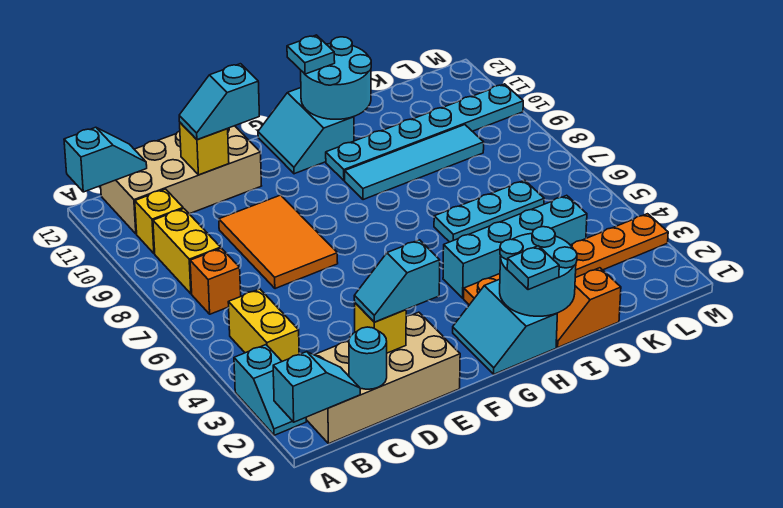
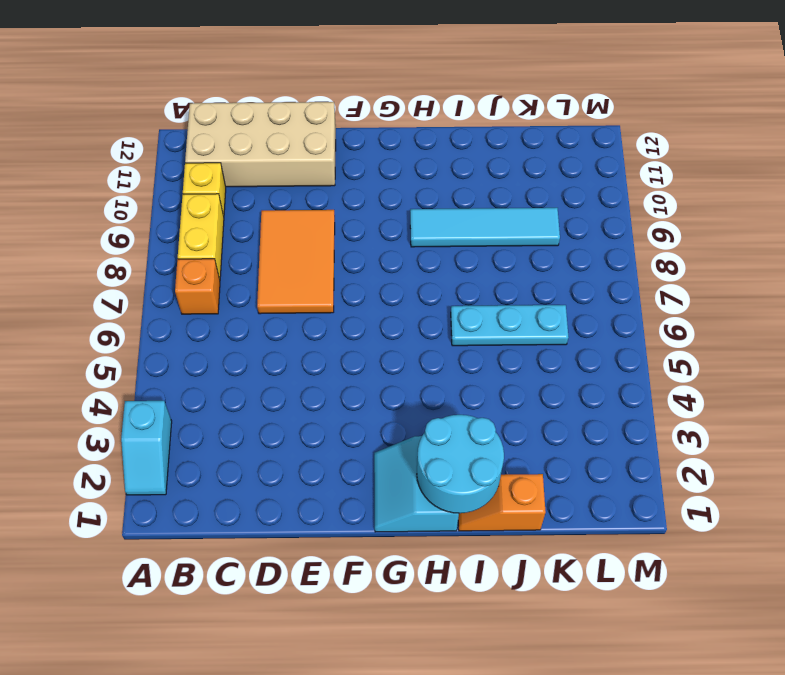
none -> tan brick B1:E2 level 1
none -> yellow brick B4:B5 level 1
none -> cyan slope G11:H12 level 1 top H

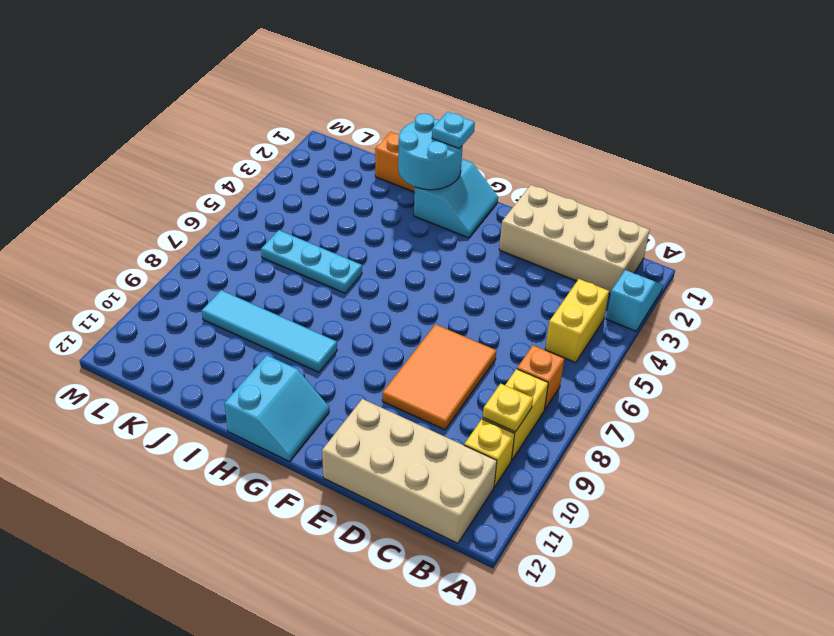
yellow plate B9 level 2 -> none
none -> orange plate H3:M3 level 1
none -> cyan brick H4:K4 level 1
none -> cyan plate H10:M10 level 1

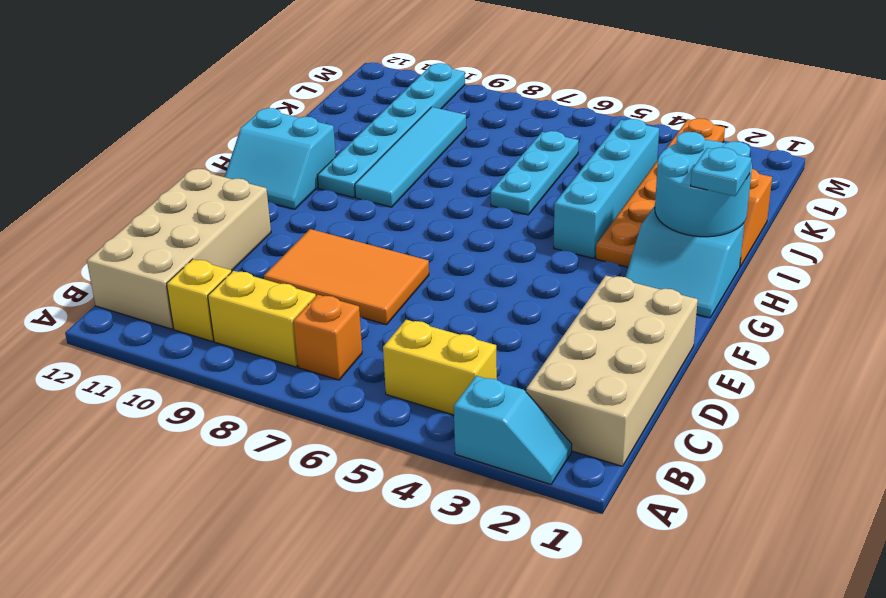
none -> cyan slope A1:B1 level 2 top A
none -> cyan slope A12:B12 level 2 top A
none -> cyan round brick C1 level 2

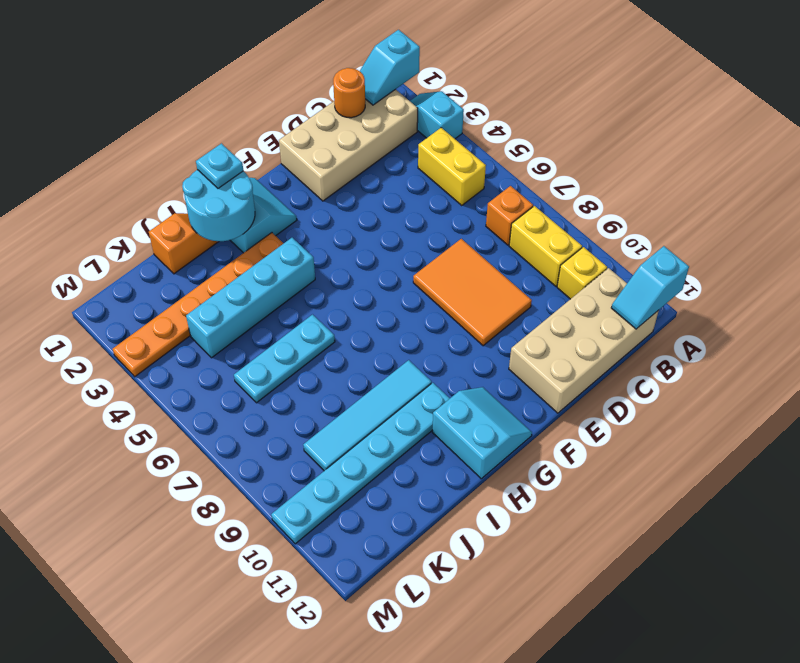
orange round brick C1 level 2 -> cyan round brick C1 level 2
none -> yellow brick D2 level 2
none -> yellow brick D11 level 2
none -> cyan round brick H11:I12 level 2

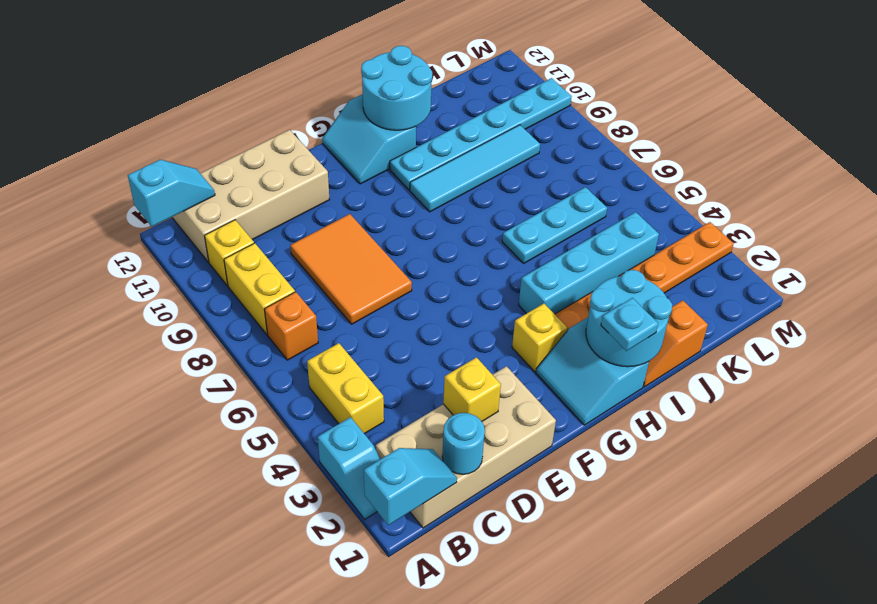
yellow brick G3 level 1 -> yellow brick D11 level 2
none -> cyan slope D2:E2 level 3 top E
none -> cyan slope D11:E11 level 3 top E
none -> cyan plate H12 level 3

